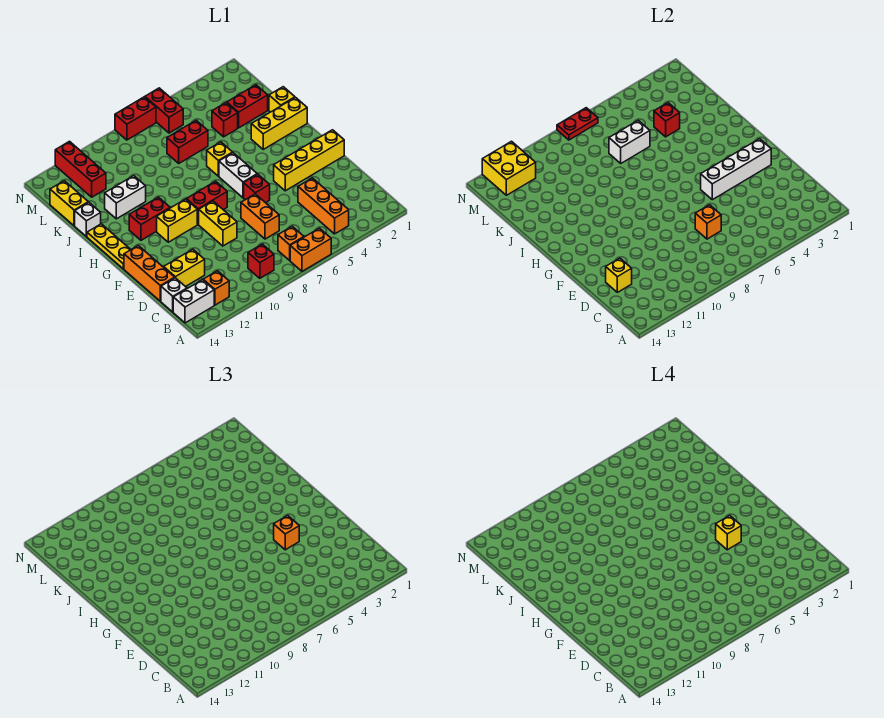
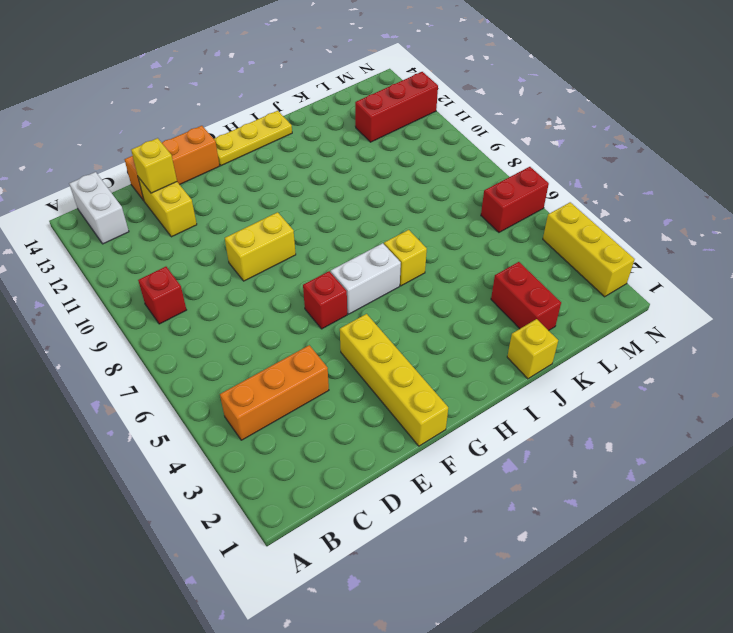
yellow brick N2:N4 level 1 -> yellow brick I1:I3 level 1
none -> orange brick A6:A7 level 1
none -> orange brick B7 level 1
none -> orange brick B12 level 1
none -> white brick C14 level 1

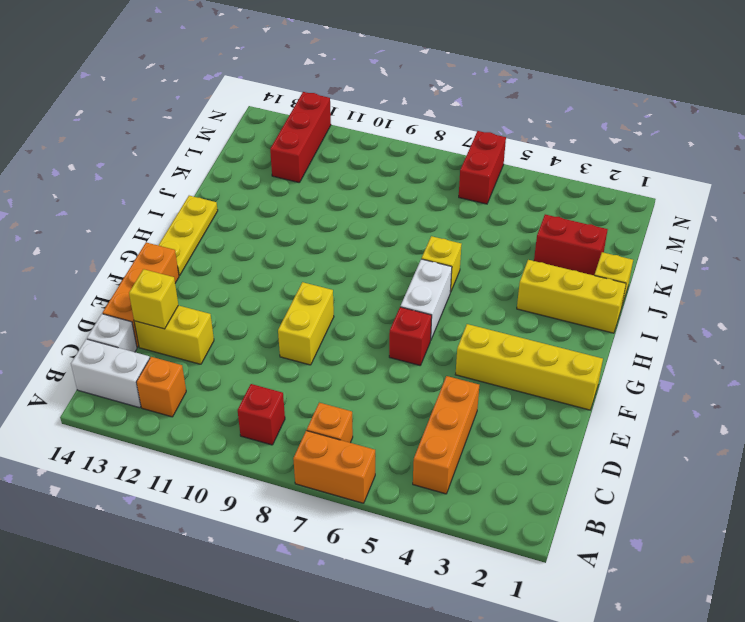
none -> orange brick D7:E7 level 1
none -> red brick G8:G9 level 1
none -> yellow brick G10:G11 level 1
none -> red brick H11:H12 level 1

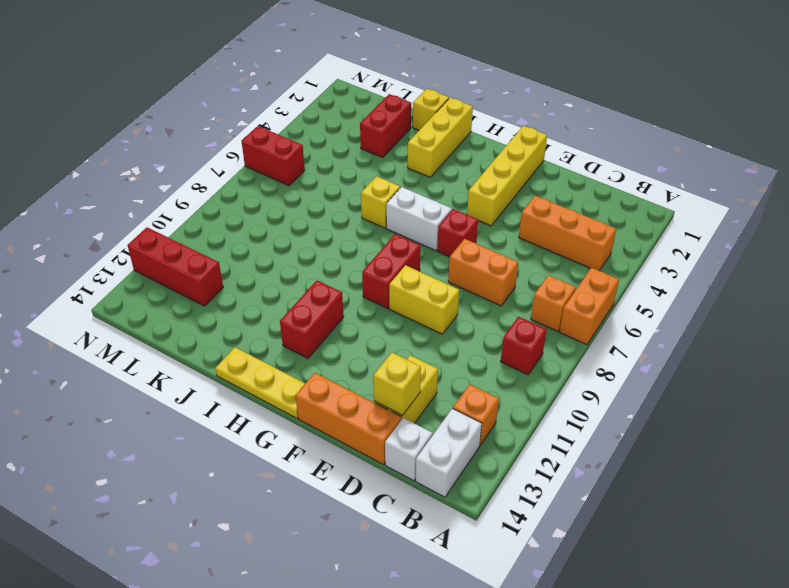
none -> yellow brick G10:G11 level 1
none -> white brick J11:J12 level 1
none -> white brick J14 level 1
none -> red brick K4 level 1

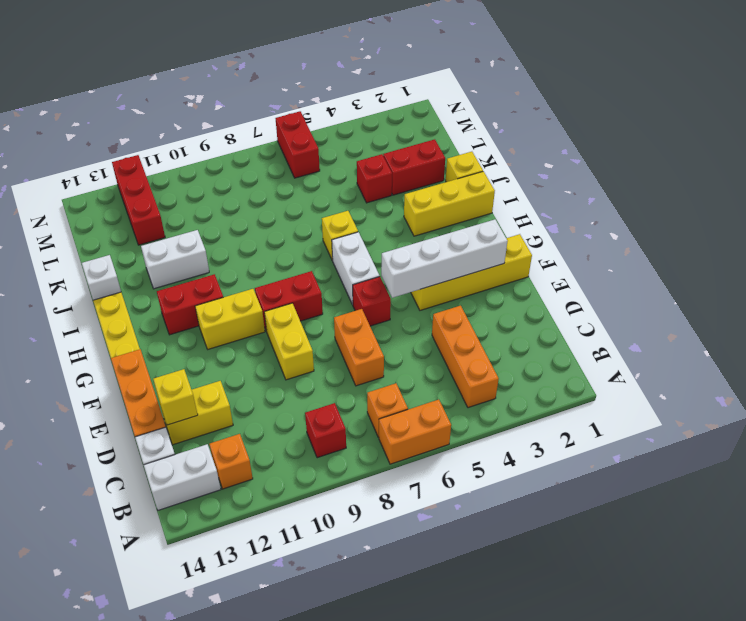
none -> red brick K6:K7 level 1
none -> yellow brick K14:L14 level 1
none -> red brick N7:N8 level 1
none -> orange brick D7 level 2

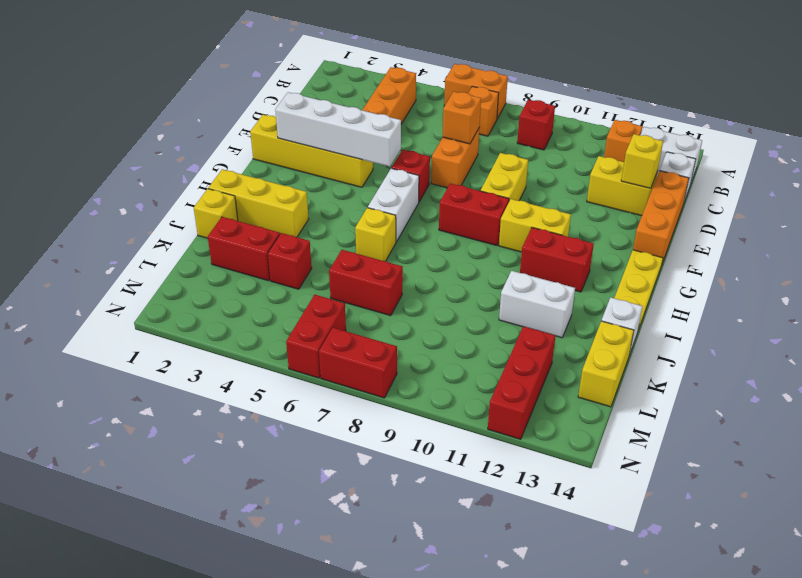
none -> red brick K4 level 2
none -> white brick K6:K7 level 2
none -> yellow brick M12:N13 level 2
none -> red plate N7:N8 level 2

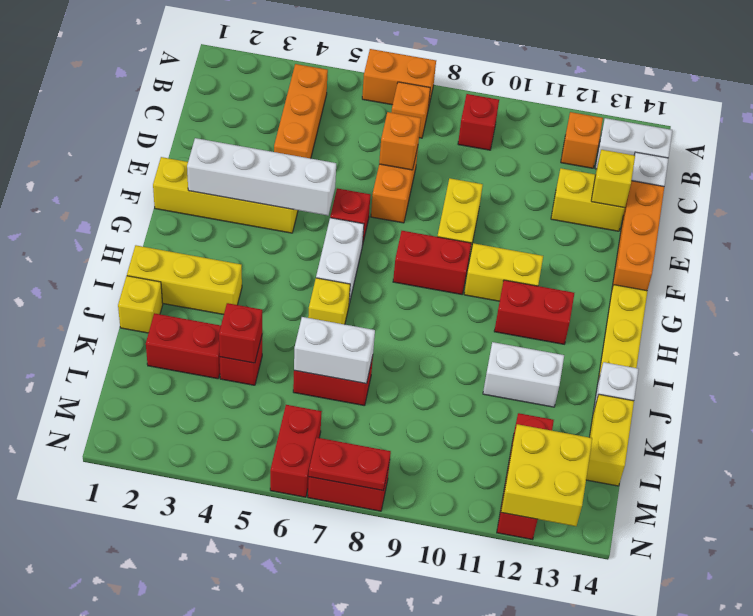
none -> orange brick F4 level 3
none -> yellow brick F4 level 4

